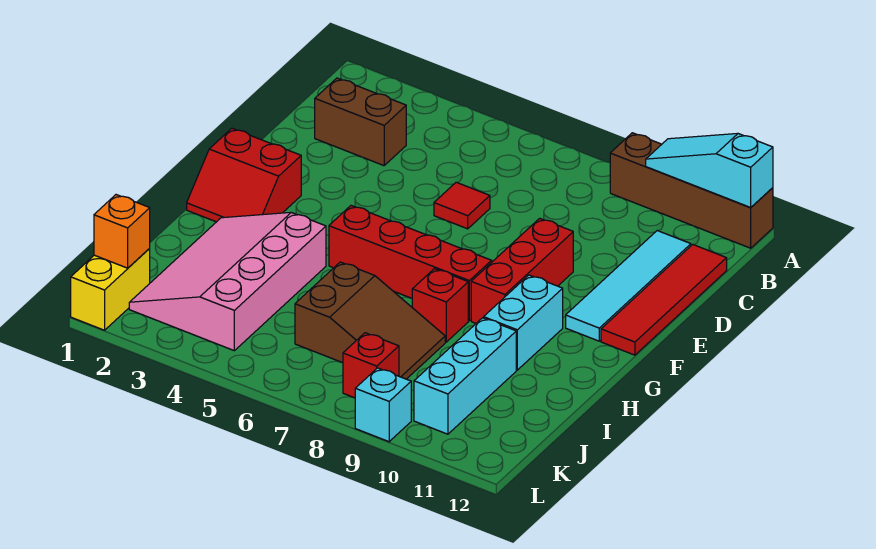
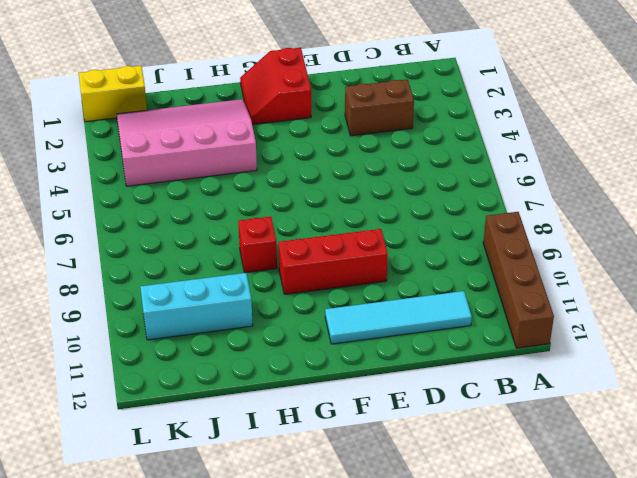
brown brick C3:D3 level 1 -> brown brick C2:C3 level 1
none -> red tile C12:F12 level 1
none -> red tile D6 level 1
none -> red brick G5:G8 level 1

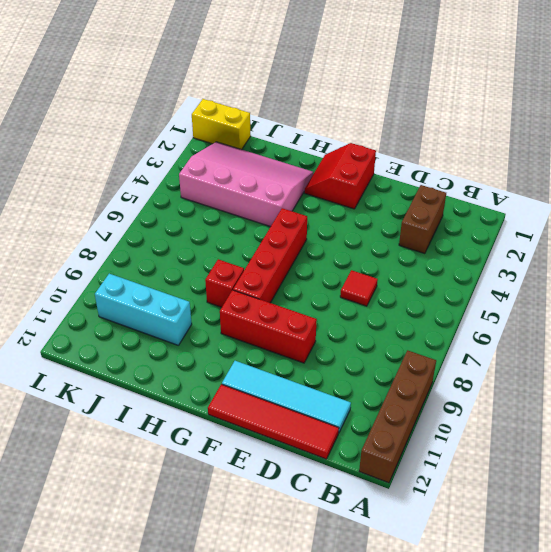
none -> cyan brick G10:H10 level 1
none -> brown slope I6:J8 level 1 top 6
none -> red brick K8 level 1

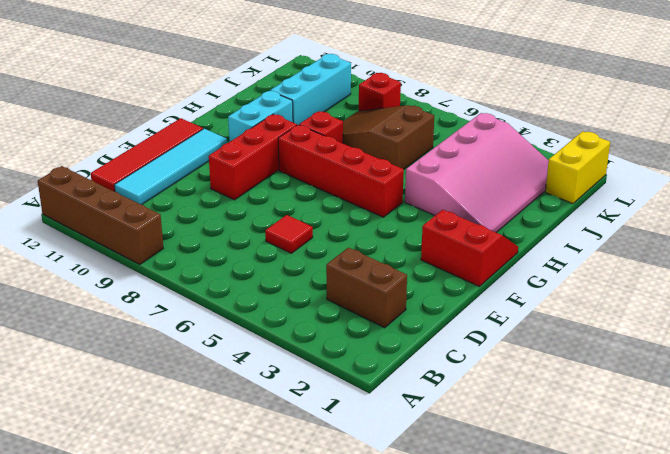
none -> cyan brick L9 level 1
none -> cyan slope A10:A12 level 2 top 12
none -> orange brick K1 level 2

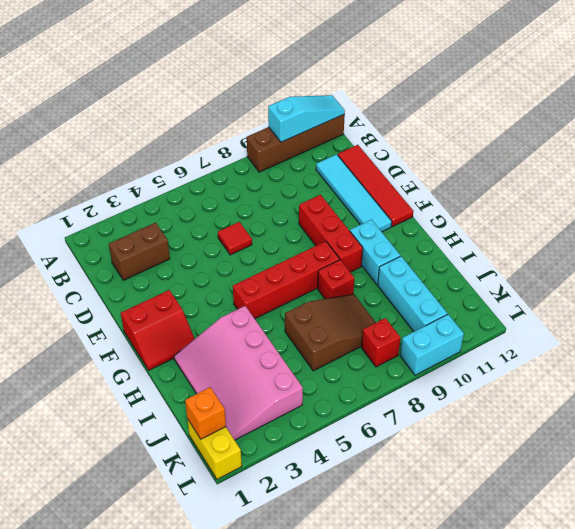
cyan slope A10:A12 level 2 top 10 -> cyan slope A10:A12 level 2 top 12
cyan brick L9:L10 level 1 -> cyan brick L9 level 1

